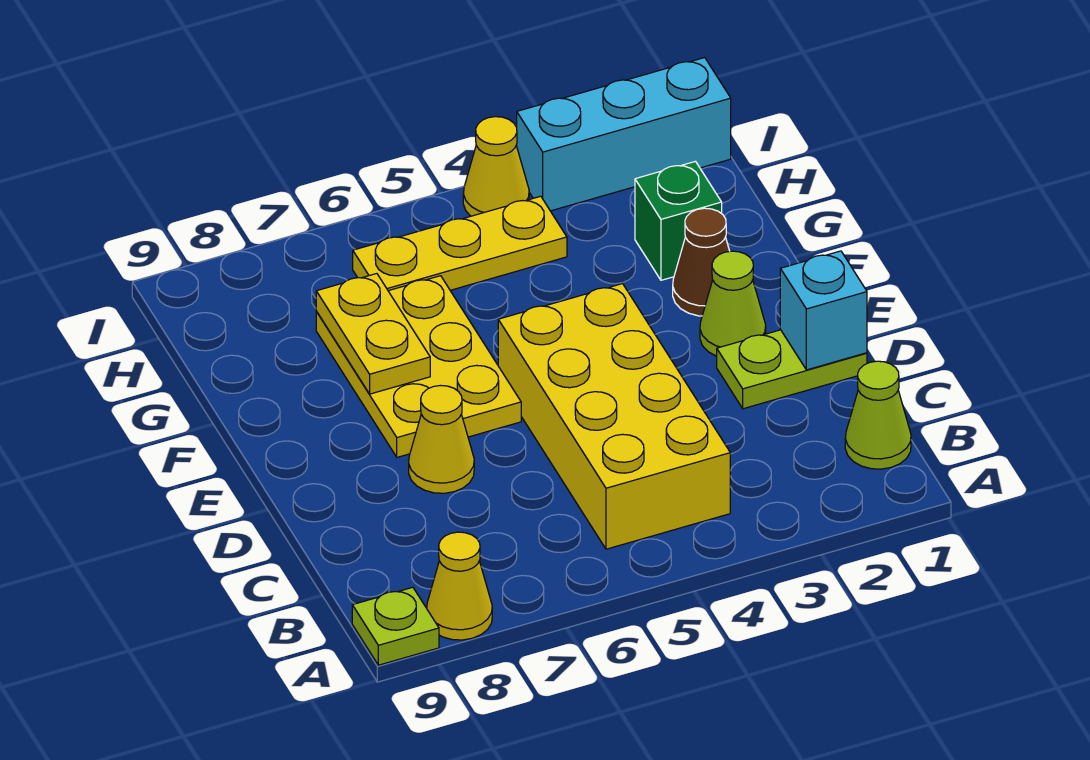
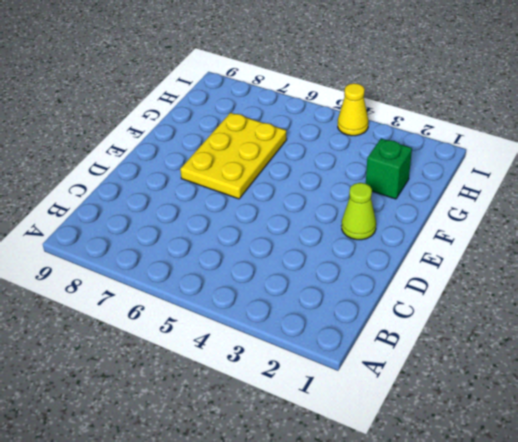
none -> yellow cone A8 level 1
none -> lime plate A9 level 1
none -> lime cone B1 level 1

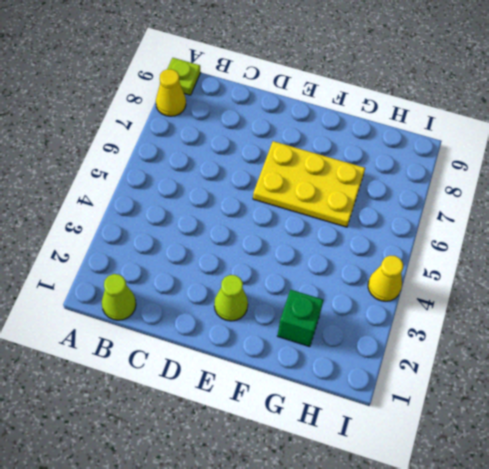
none -> yellow brick B4:E5 level 1
none -> lime plate D1:D2 level 1
none -> yellow cone D7 level 1

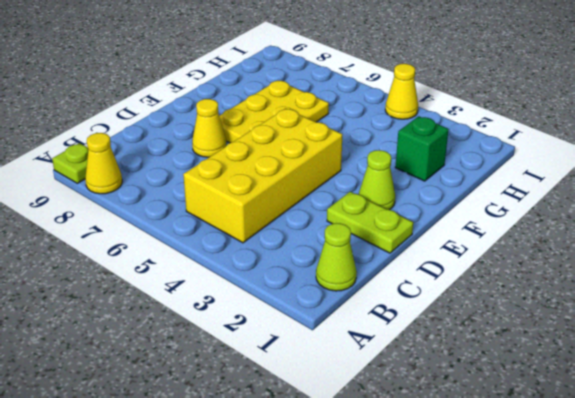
none -> brown cone F2 level 1
none -> yellow plate H4:H6 level 1
none -> cyan brick I1:I3 level 1

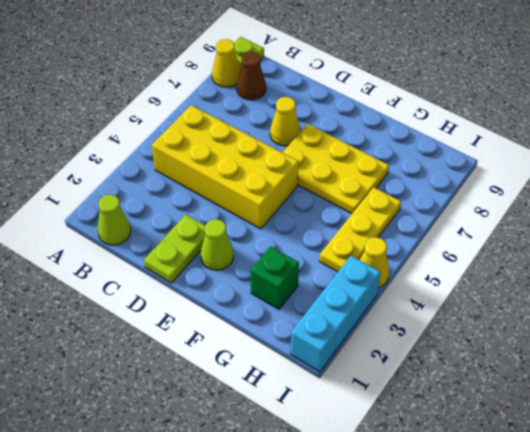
brown cone B8 level 1 -> brown cone F2 level 1
none -> cyan brick D1 level 2
none -> yellow plate F7:G7 level 2

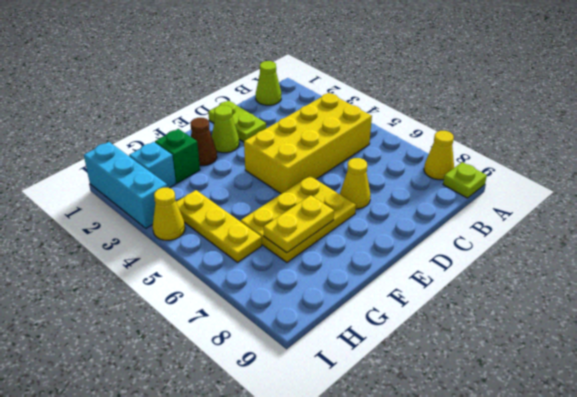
cyan brick H2 level 1 -> cyan brick D1 level 2

